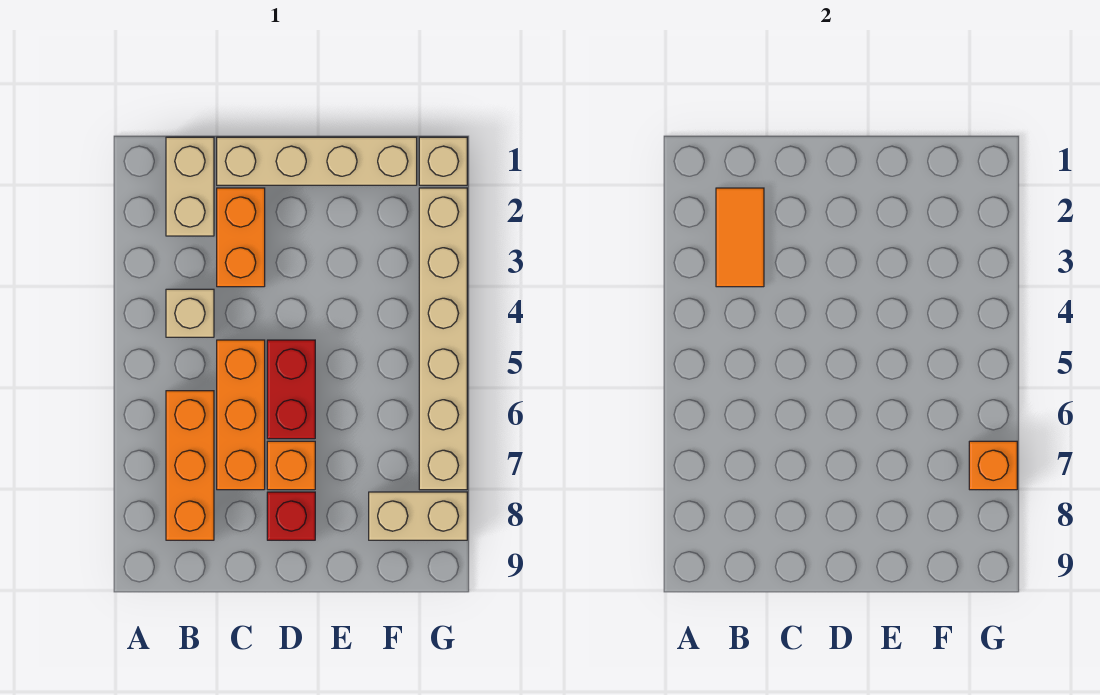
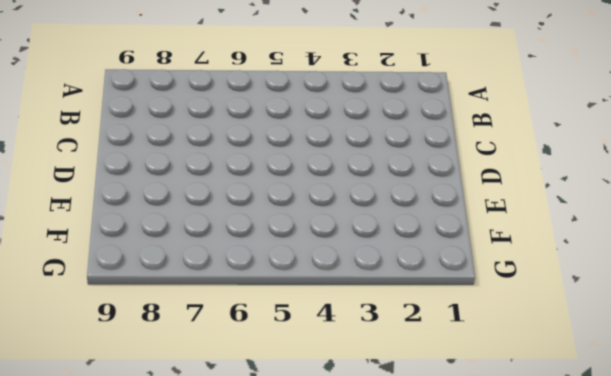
none -> tan brick B1:B2 level 1
none -> tan brick B4 level 1
none -> orange brick B6:B8 level 1

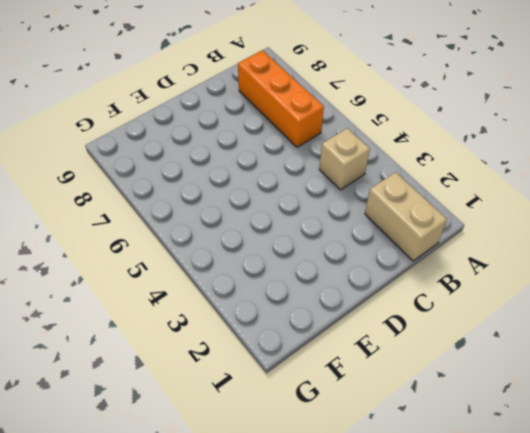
none -> tan brick C1:F1 level 1
none -> orange brick C2:C3 level 1
none -> orange brick C5:C7 level 1

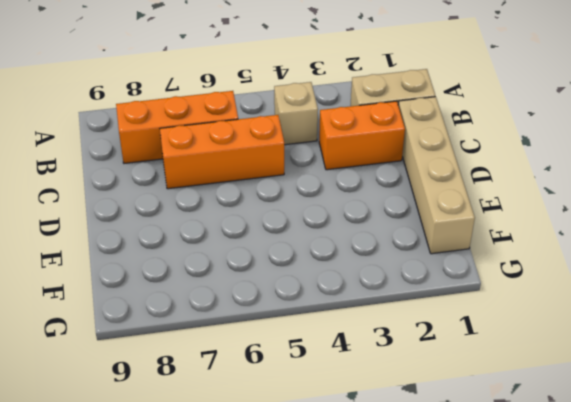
none -> red brick D5:D6 level 1
none -> orange brick D7 level 1
none -> red brick D8 level 1

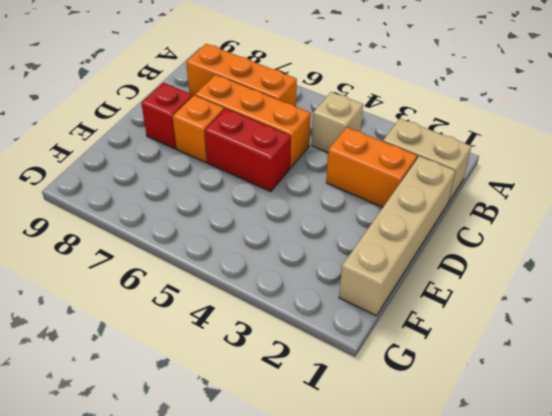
none -> tan brick F8:G8 level 1
none -> tan brick G1 level 1
none -> tan brick G2:G7 level 1

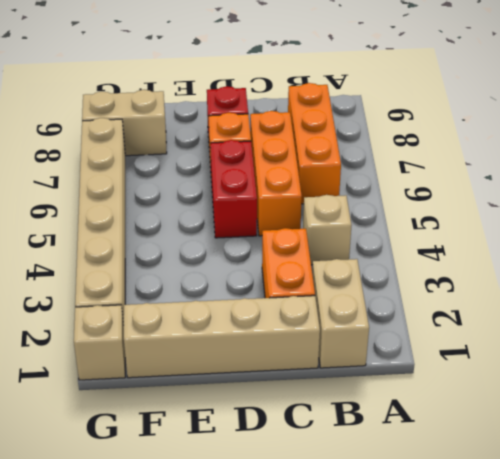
none -> orange tile B2:B3 level 2
none -> orange brick G7 level 2

